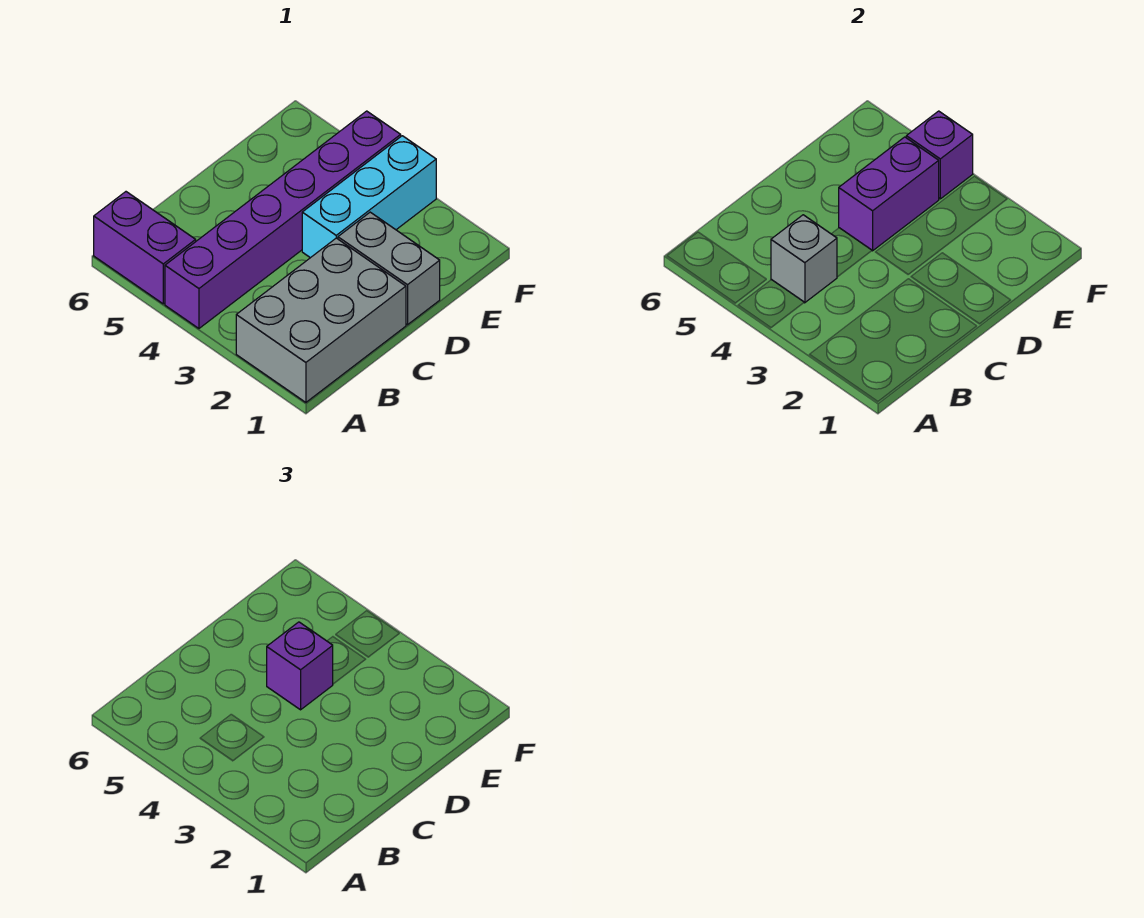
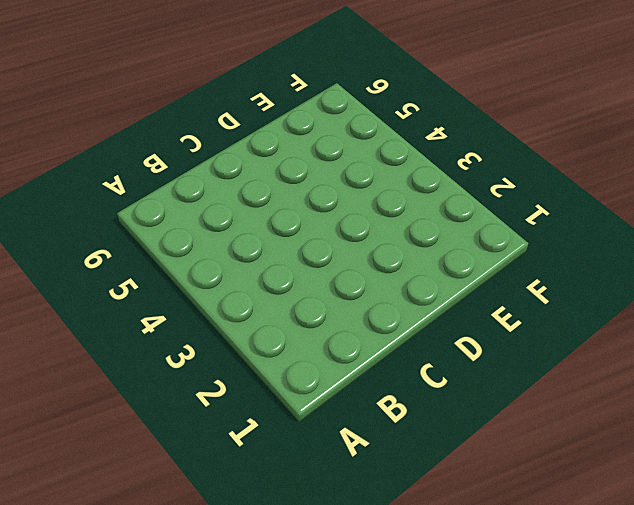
none -> grey brick A1:C2 level 1
none -> purple brick A4:F4 level 1

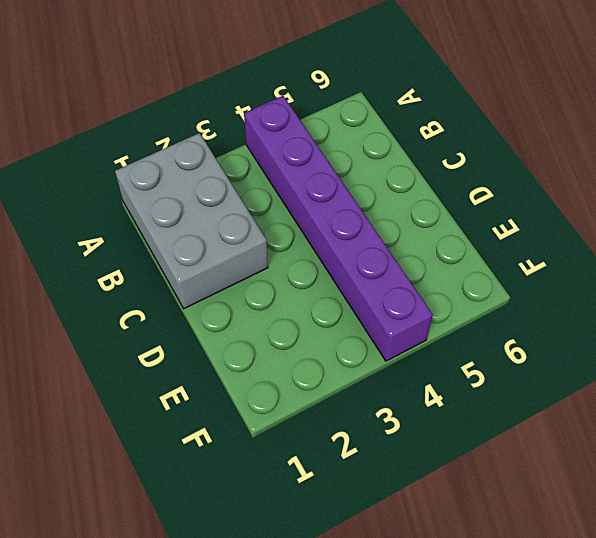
none -> purple brick A5:A6 level 1
none -> grey brick D1:D2 level 1

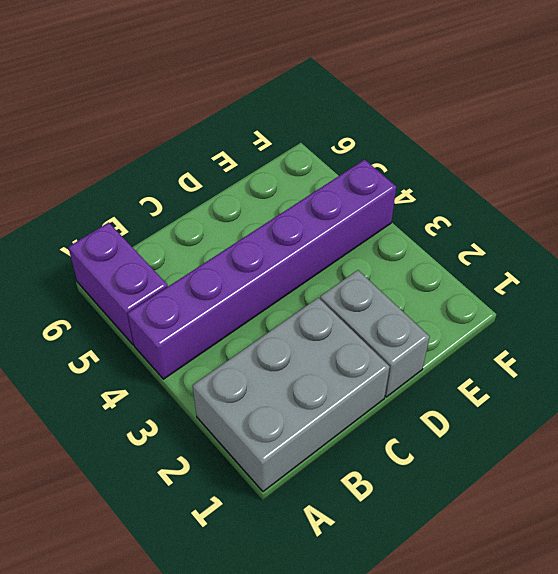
none -> cyan brick D3:F3 level 1
none -> grey brick B4 level 2

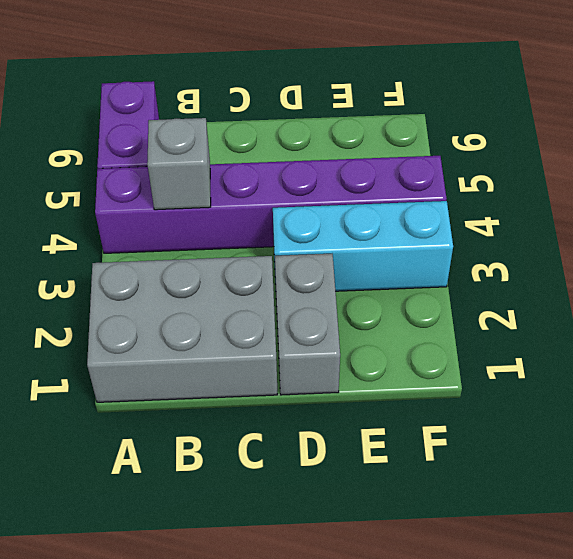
none -> purple brick D4:E4 level 2
none -> purple brick F4 level 2

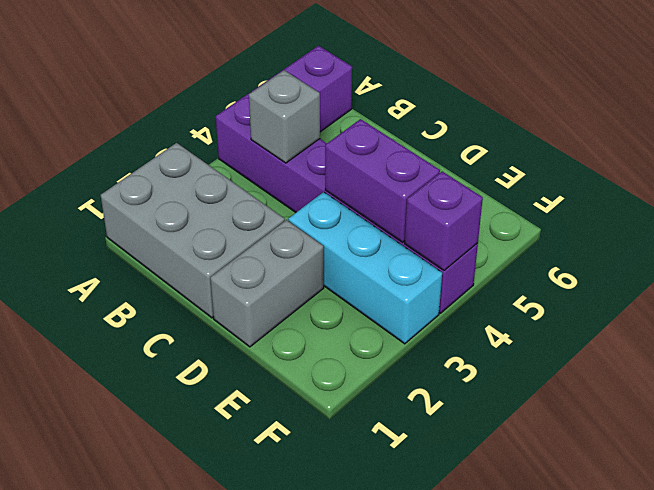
none -> purple brick D4 level 3

